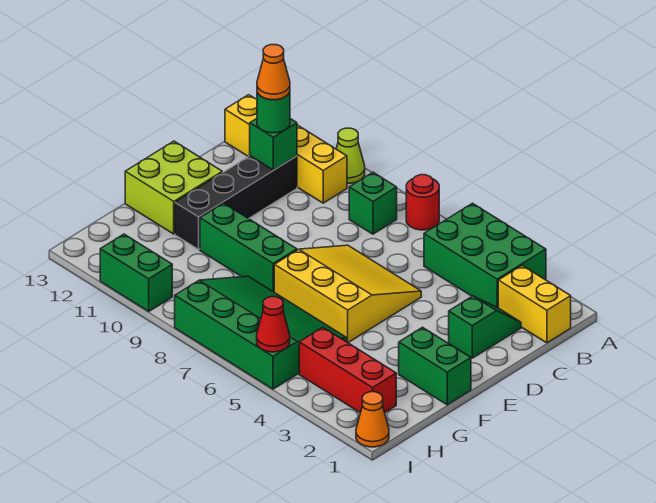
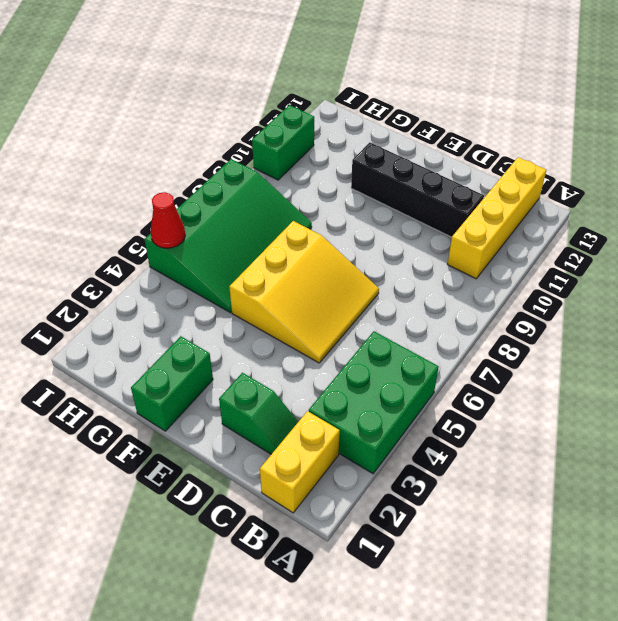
none -> red round brick A7 level 1
none -> lime cone A10 level 1
none -> green brick B8 level 1

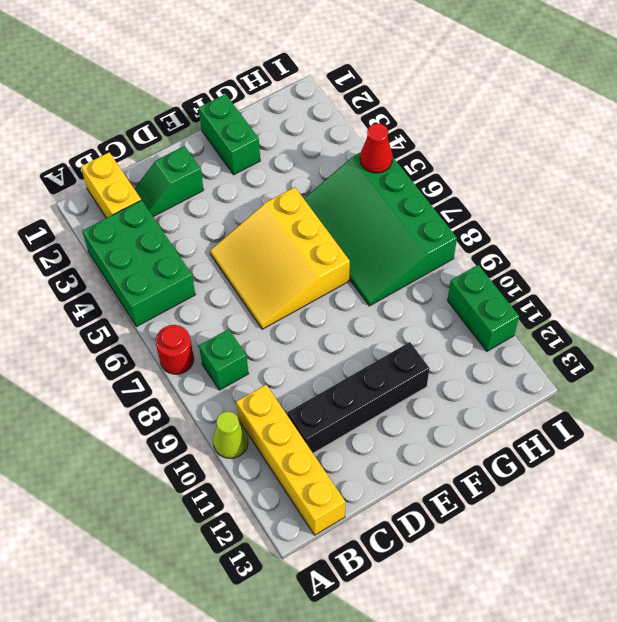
none -> lime brick E12:F13 level 1
none -> green brick F8:F10 level 1
none -> red brick H2:H4 level 1

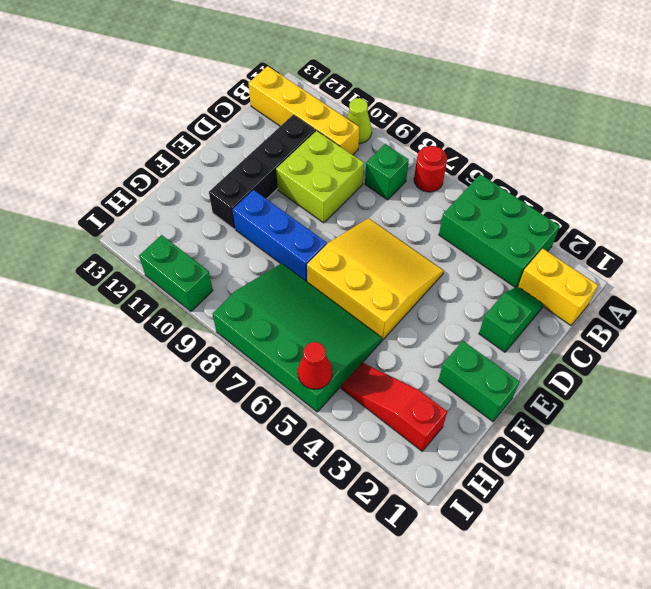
lime brick C9:D10 level 1 -> lime brick E12:F13 level 1
blue brick F8:F10 level 1 -> green brick F8:F10 level 1
red slope H2:H4 level 1 top 2 -> red brick H2:H4 level 1
none -> orange cone I1 level 1
none -> green brick C11 level 2
none -> green round brick C11 level 3

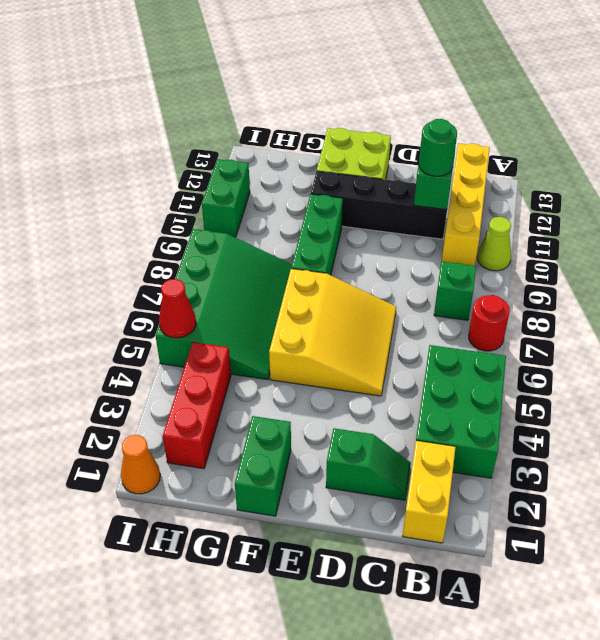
none -> orange cone C11 level 4

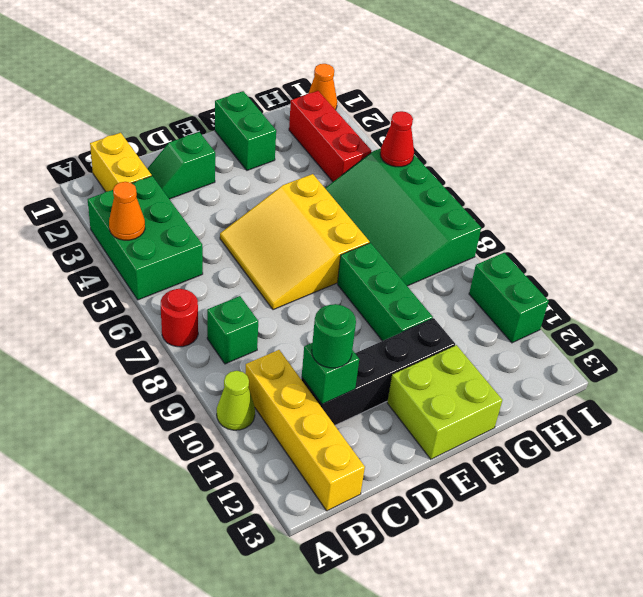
orange cone A4 level 2 -> orange cone C11 level 4

